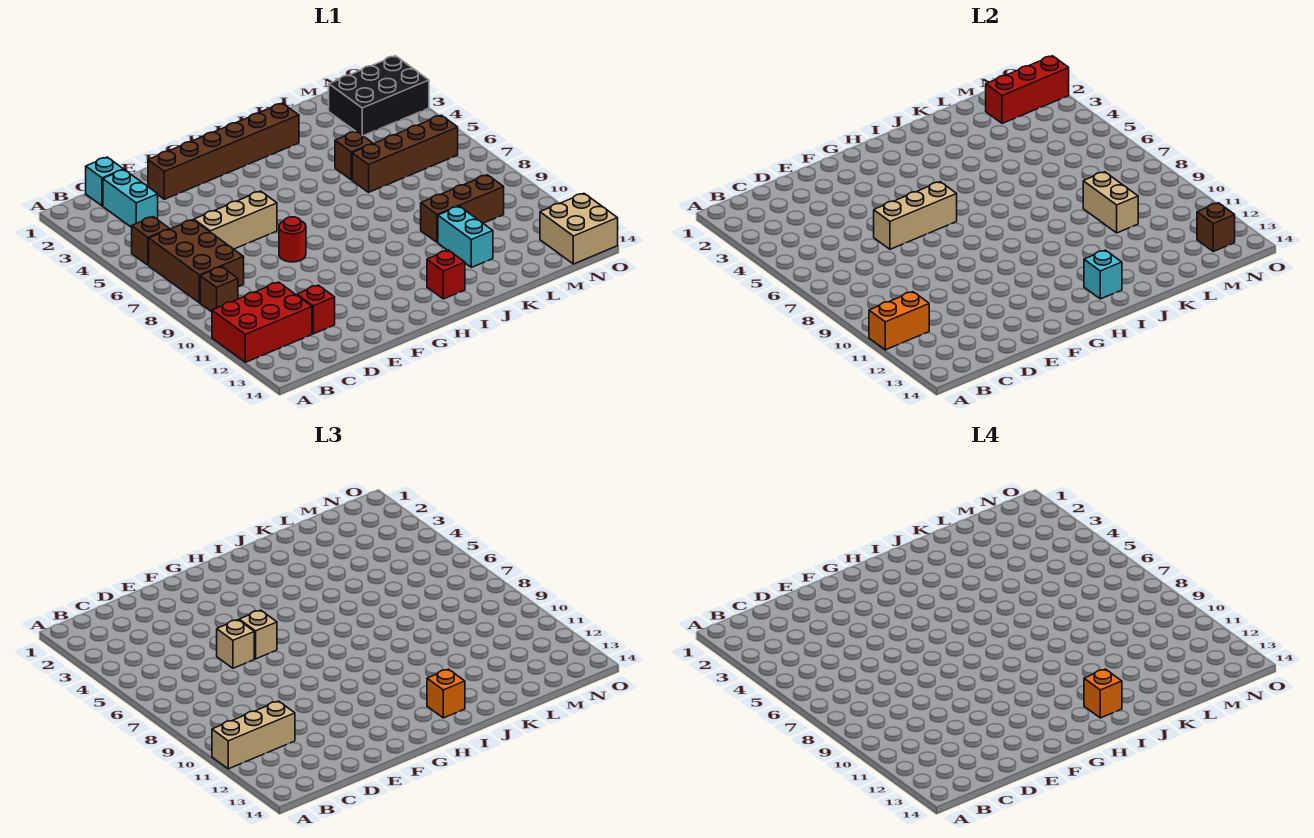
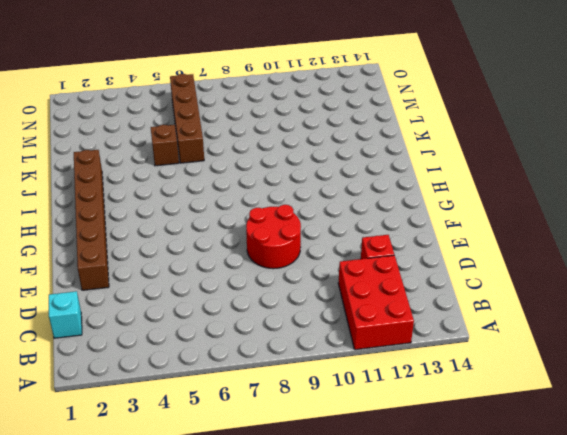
red round brick E8:F9 level 1 -> red round brick F8 level 1
none -> brown brick B5 level 1
none -> brown brick B6:C8 level 1
none -> brown brick B9 level 1

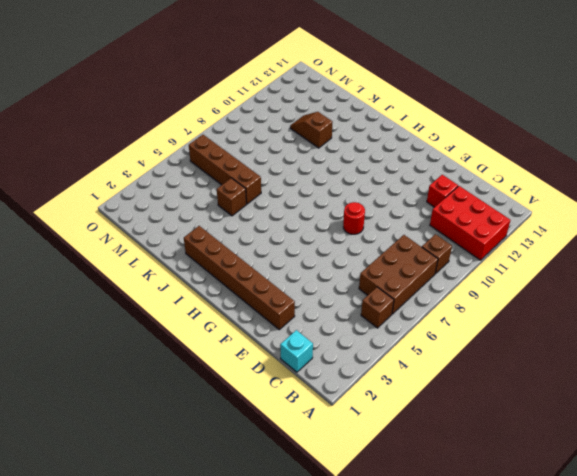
brown slope K11:L11 level 1 top K -> cyan brick K11:K12 level 1
none -> cyan brick C2:C3 level 1
none -> tan brick D6:F6 level 1
none -> red brick I13 level 1

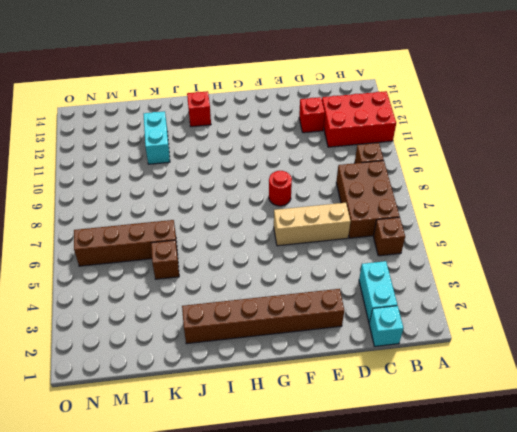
none -> brown brick K10:M10 level 1
none -> black brick M2:O3 level 1
none -> tan brick N13:O14 level 1

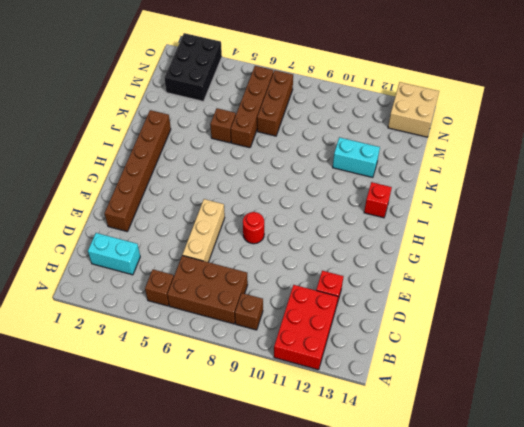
brown brick L7:N7 level 1 -> brown brick K10:M10 level 1
none -> cyan brick C1 level 1
none -> orange brick A11:B11 level 2
none -> tan brick E6:G6 level 2

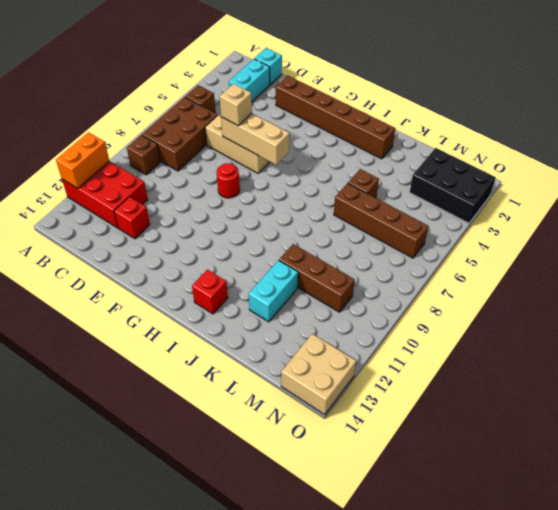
orange brick A11:A12 level 2 -> orange brick A11:B11 level 2
none -> cyan brick I13 level 2
none -> tan brick L9:L10 level 2
none -> red brick M2:O2 level 2

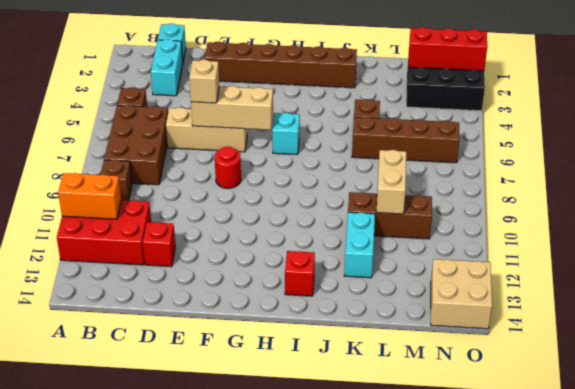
cyan brick H6 level 1 -> cyan brick I13 level 2
none -> brown brick N13 level 2
none -> tan brick A11:C11 level 3
none -> tan brick F6 level 3

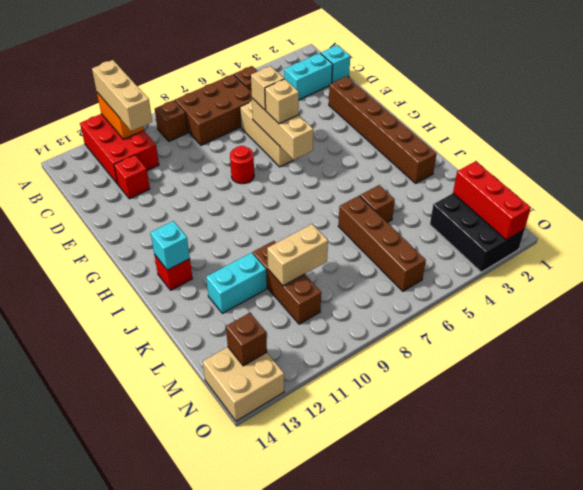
none -> orange brick I13 level 3
none -> orange brick I13 level 4

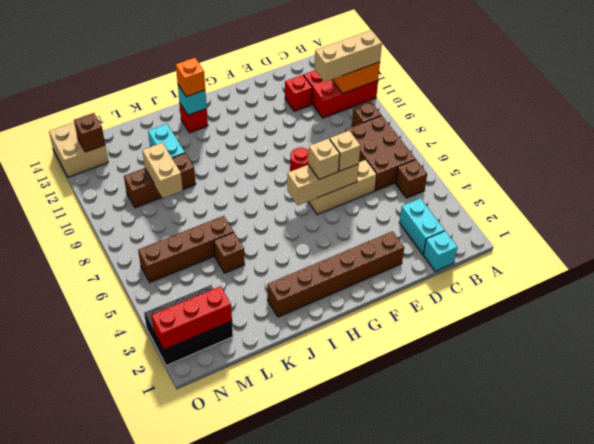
none -> orange brick I13 level 4

